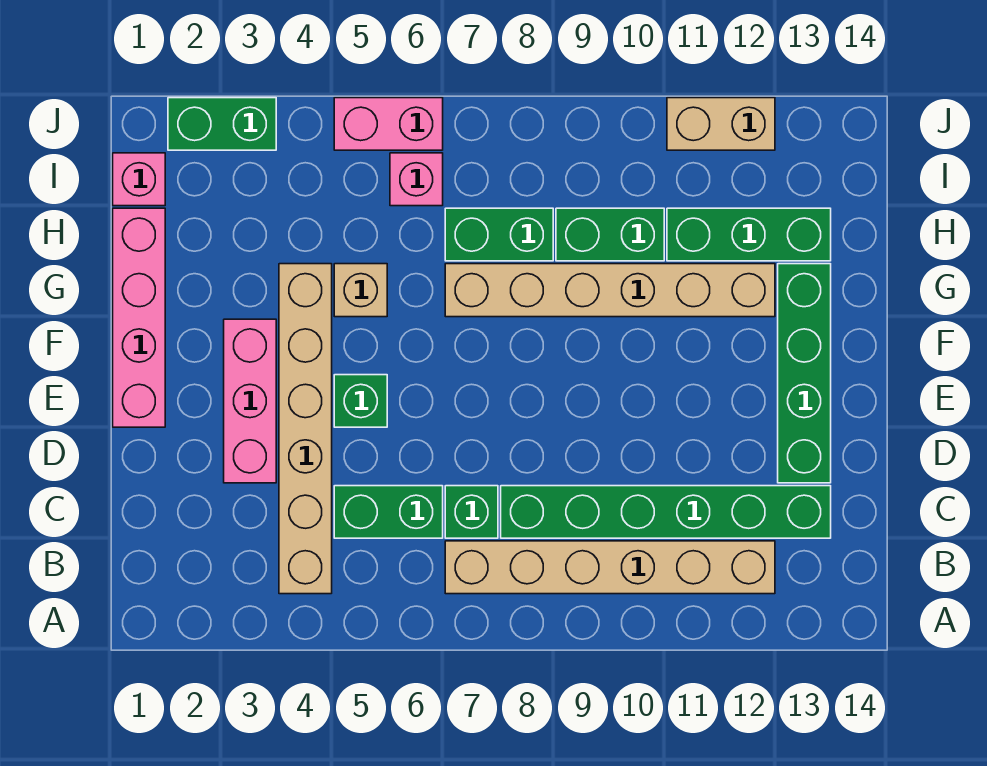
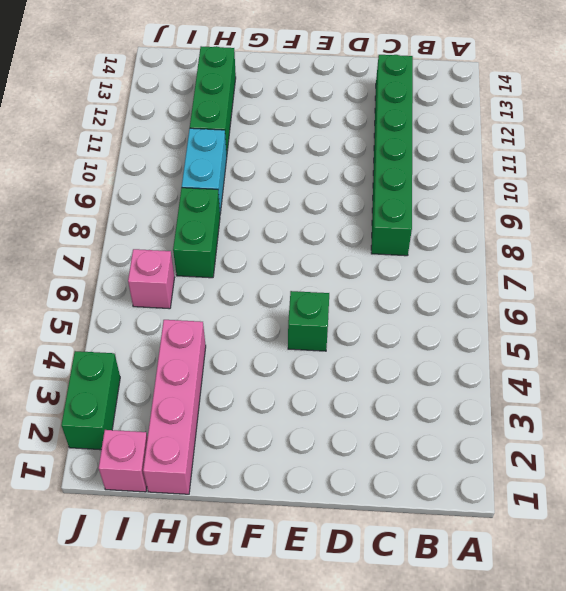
pink brick H1:H4 level 1 -> pink brick E1:H1 level 1
cyan brick H9:H10 level 1 -> green brick H9:H10 level 1
none -> tan brick B4:G4 level 1
none -> tan brick B7:B12 level 1
none -> green brick C5:C6 level 1

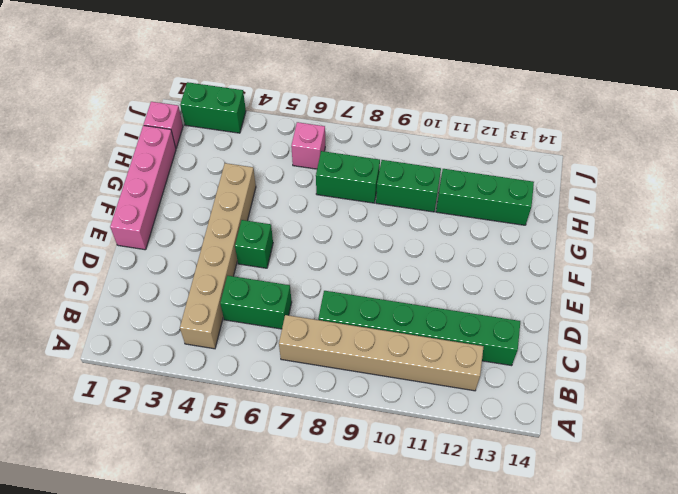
none -> green brick C7 level 1
none -> pink brick D3:F3 level 1
none -> green brick D13:G13 level 1

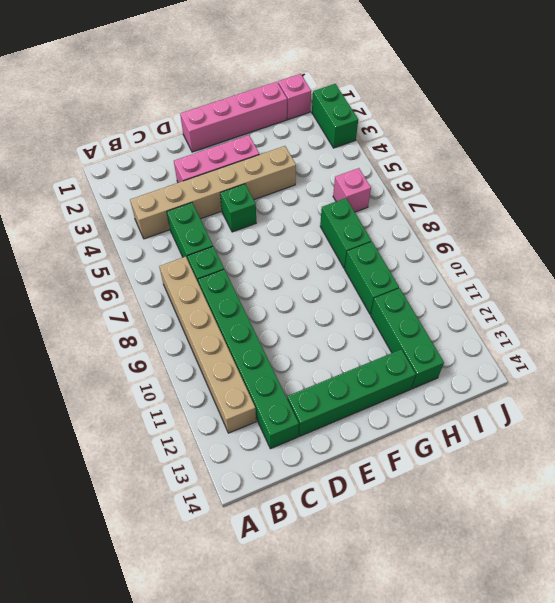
none -> tan brick G5 level 1
none -> tan brick G7:G12 level 1
none -> pink brick J5:J6 level 1

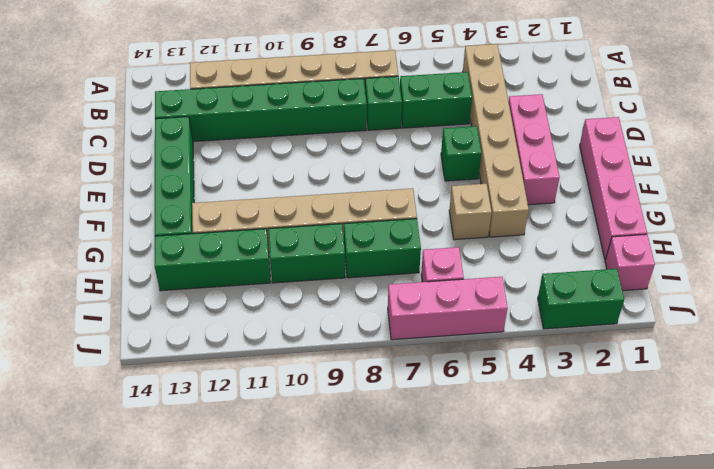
pink brick J5:J7 level 1 -> pink brick J5:J6 level 1
none -> tan brick J11:J12 level 1

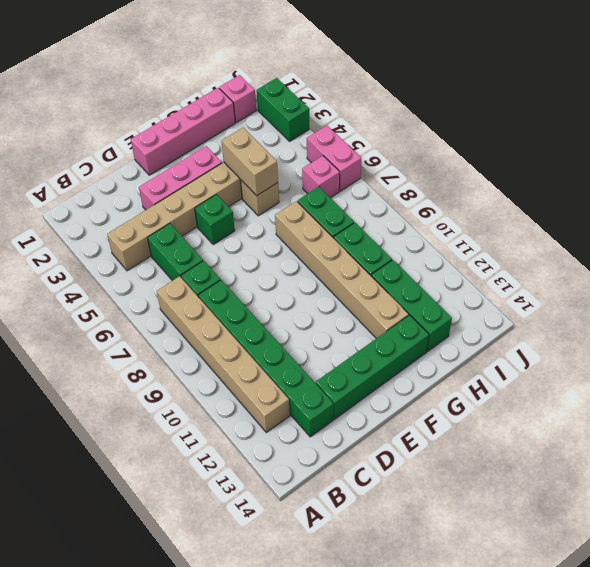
tan brick G4:G5 level 2 -> tan brick J11:J12 level 1

